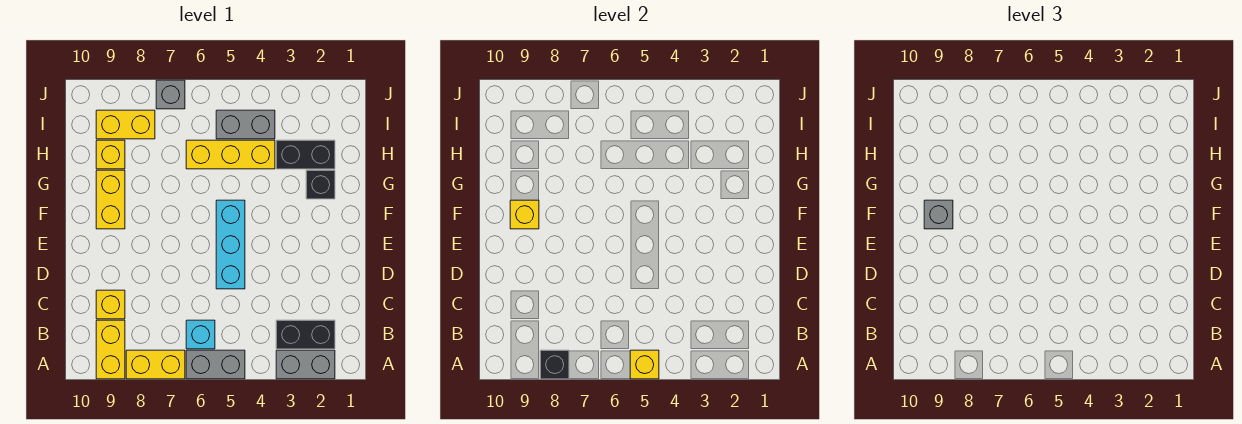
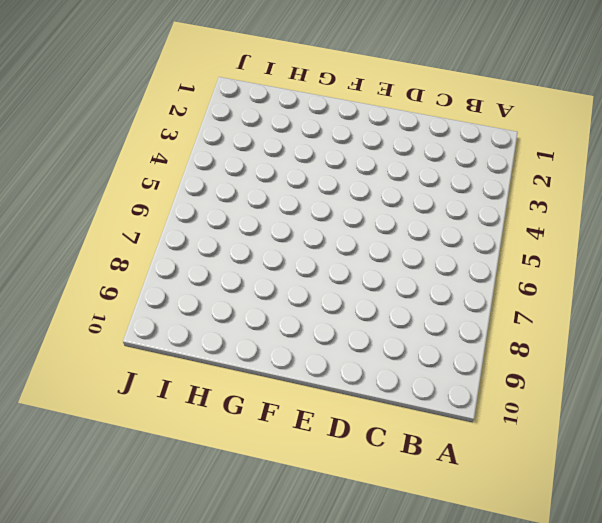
none -> grey brick A2:A3 level 1
none -> grey brick A5:A6 level 1
none -> yellow brick A7:A8 level 1

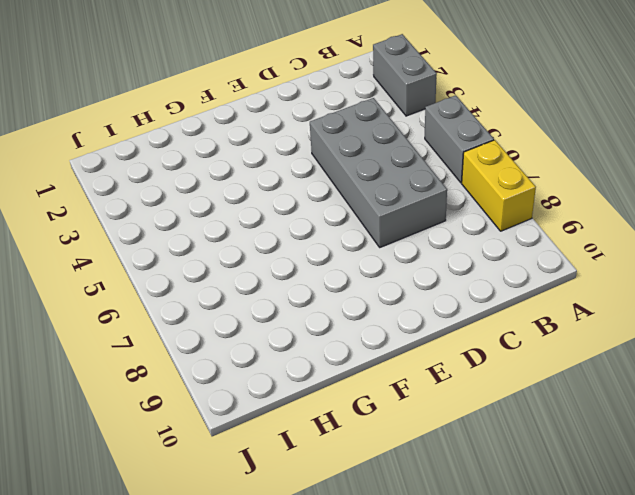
grey brick C4:D7 level 1 -> cyan brick D5:F5 level 1
none -> yellow brick A9:B9 level 1
none -> black brick B2:B3 level 1
none -> cyan brick B6 level 1

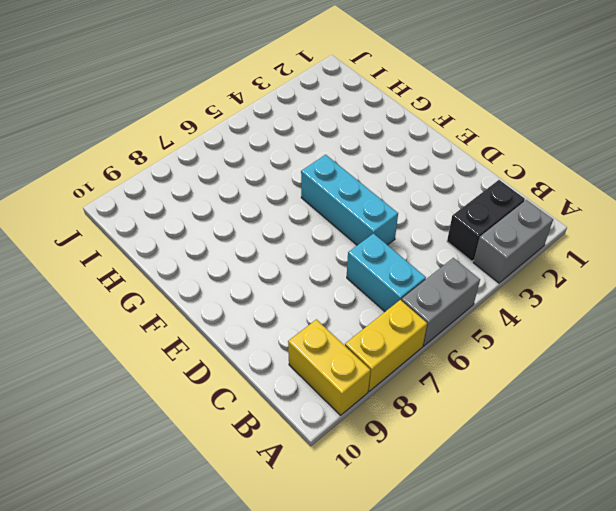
cyan brick B6:C6 level 1 -> cyan brick B6 level 1
none -> yellow brick C9 level 1
none -> yellow brick F9:G9 level 1
none -> black brick G2 level 1

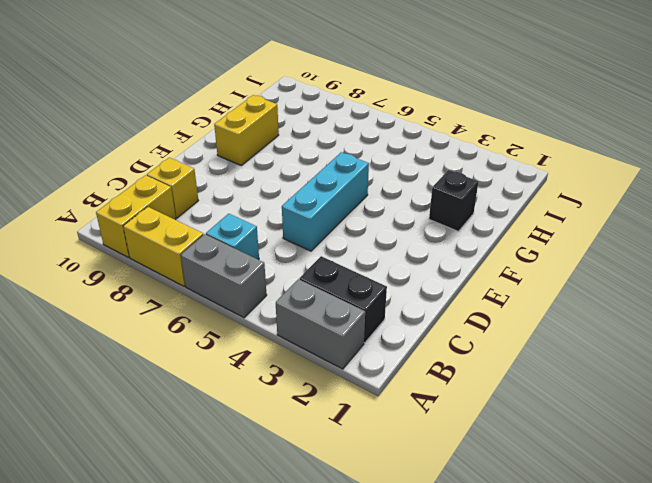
none -> black brick H2:H3 level 1
none -> yellow brick H4:H6 level 1
none -> yellow brick H9 level 1

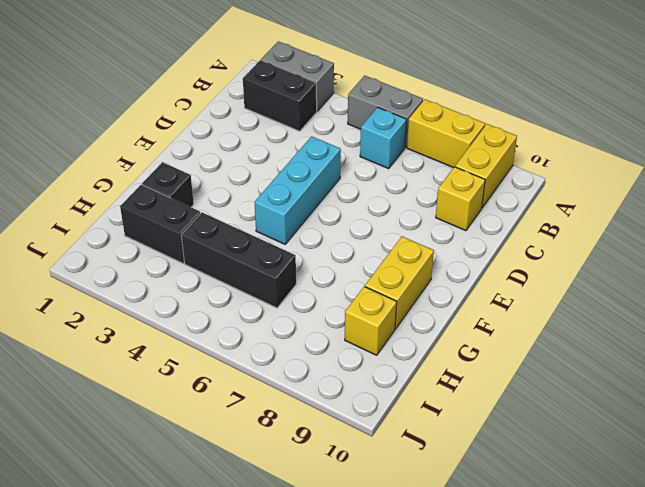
black brick H4:H6 level 1 -> yellow brick H4:H6 level 1
none -> grey brick I4:I5 level 1
none -> yellow brick I8:I9 level 1
none -> grey brick J7 level 1

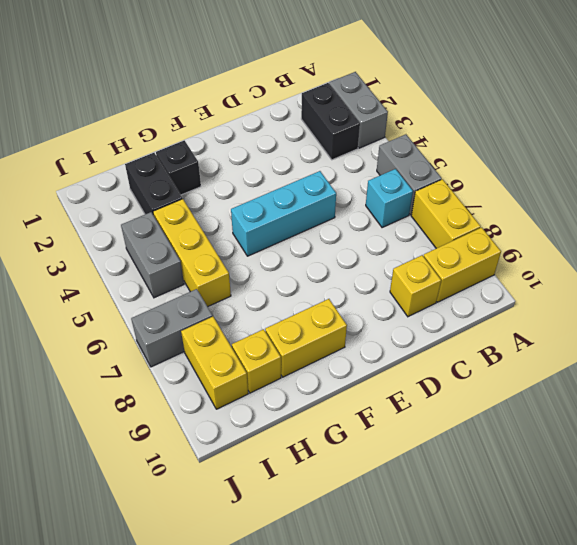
grey brick I7:J7 level 1 -> grey brick J7 level 1
none -> yellow brick A5 level 2
none -> black brick A8 level 2
none -> yellow brick F9 level 2

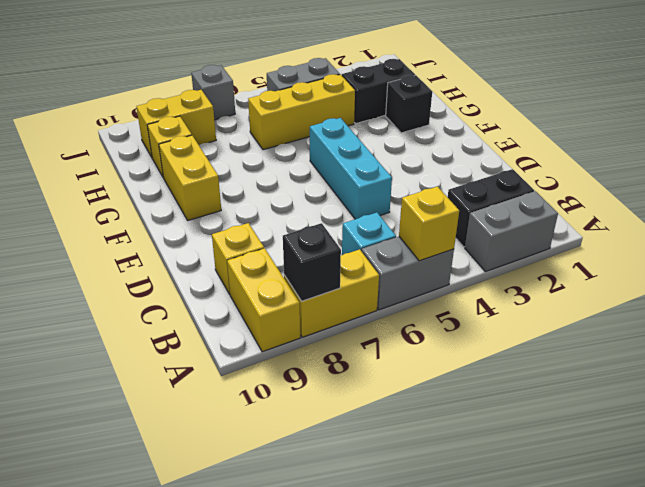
none -> yellow brick F9 level 2
none -> grey brick F9 level 3

